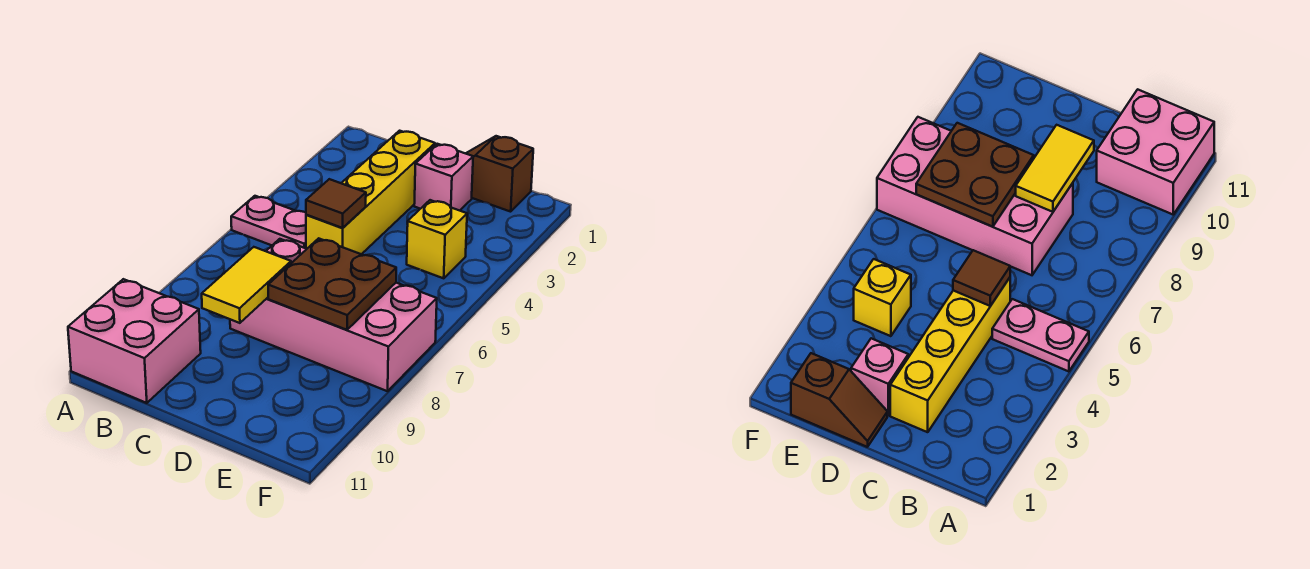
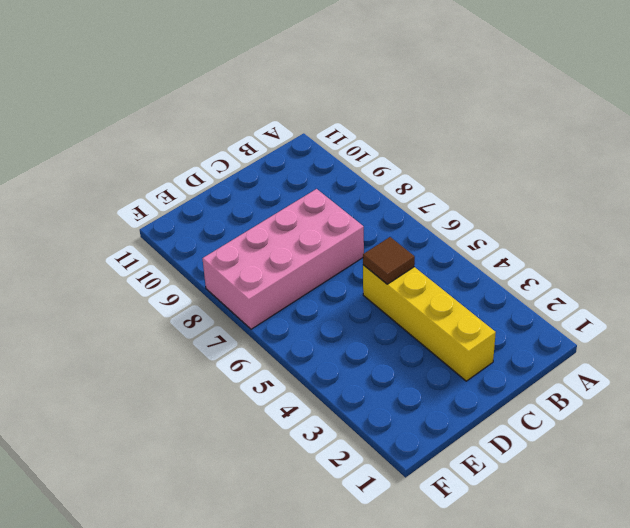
none -> pink plate A5:B5 level 1
none -> pink brick A10:B11 level 1

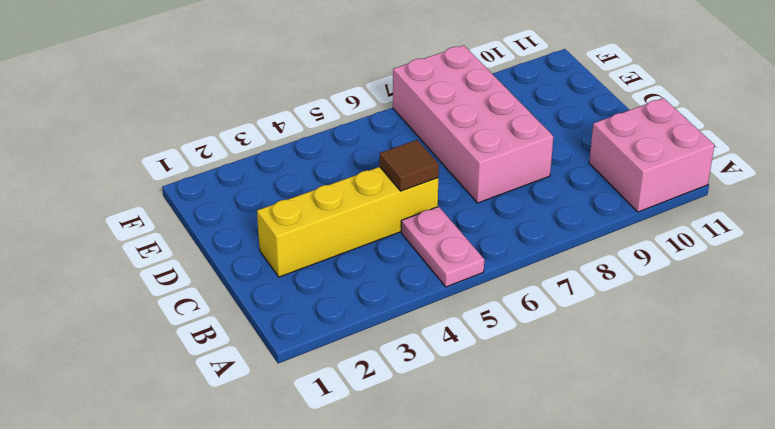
none -> brown slope D1:E1 level 1 top E
none -> pink brick D2 level 1

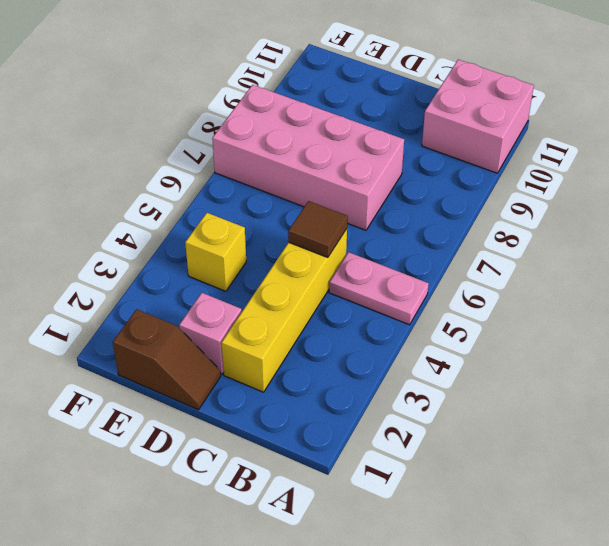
none -> yellow tile C8:C9 level 2
none -> brown plate D7:E8 level 2

